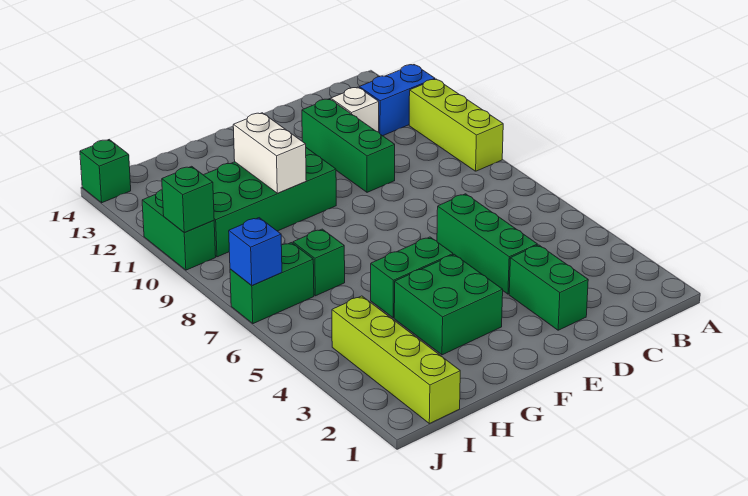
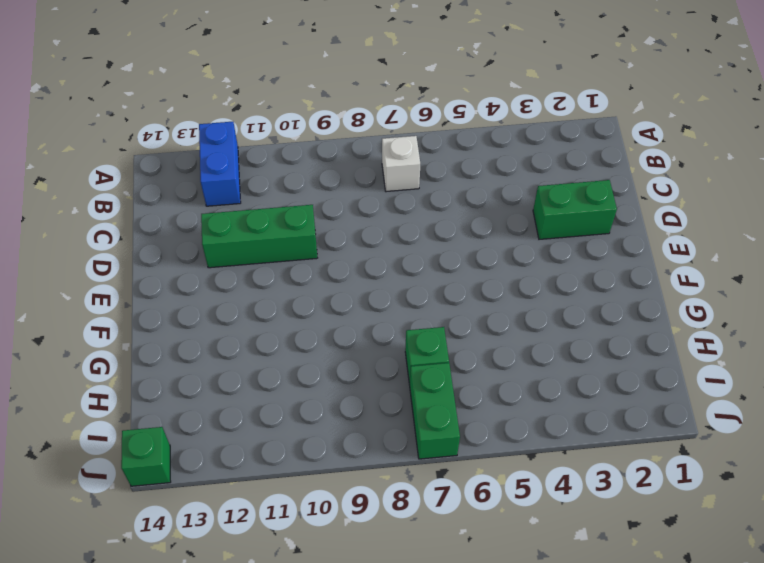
white brick B7 level 1 -> white brick C12 level 1
none -> lime brick A9:A11 level 1
none -> green brick D4:D6 level 1
none -> green brick F3:G4 level 1

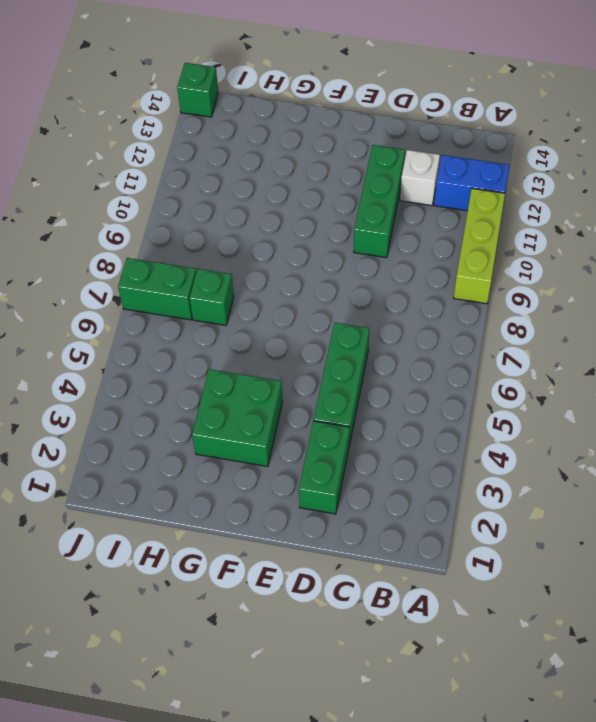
none -> green brick F5:G5 level 1
none -> green brick F10:I11 level 1
none -> lime brick I1:I4 level 1

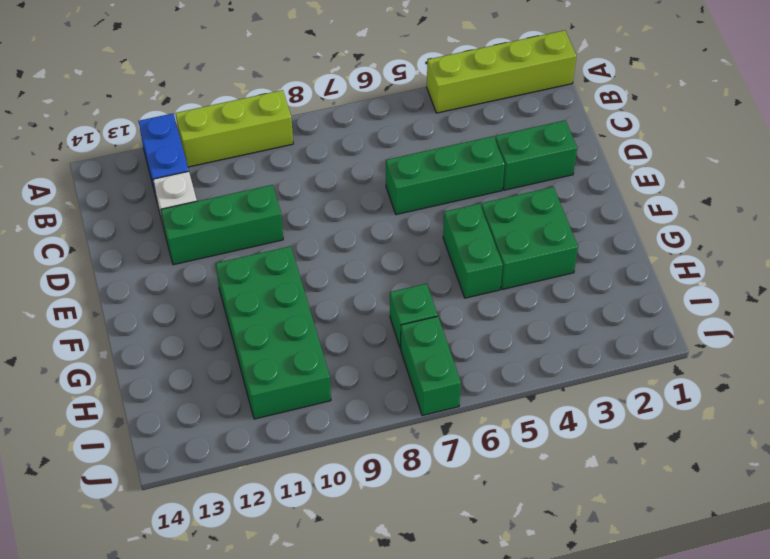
lime brick A1:A4 level 1 -> lime brick I1:I4 level 1
none -> green brick J10:J11 level 1
none -> green brick J14 level 1
none -> white brick G10:G11 level 2

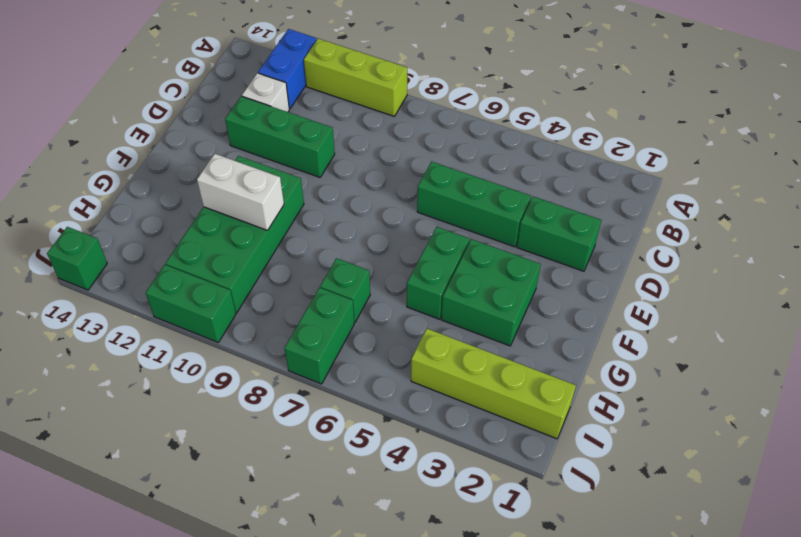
none -> blue brick J7 level 2
none -> green brick J10 level 2

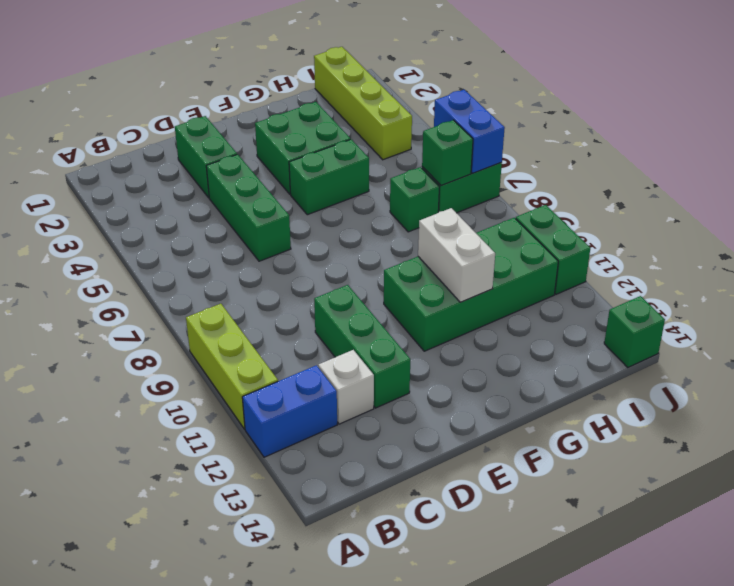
green brick I7 level 2 -> green brick J10 level 2
blue brick J6:J7 level 2 -> blue brick J7 level 2

